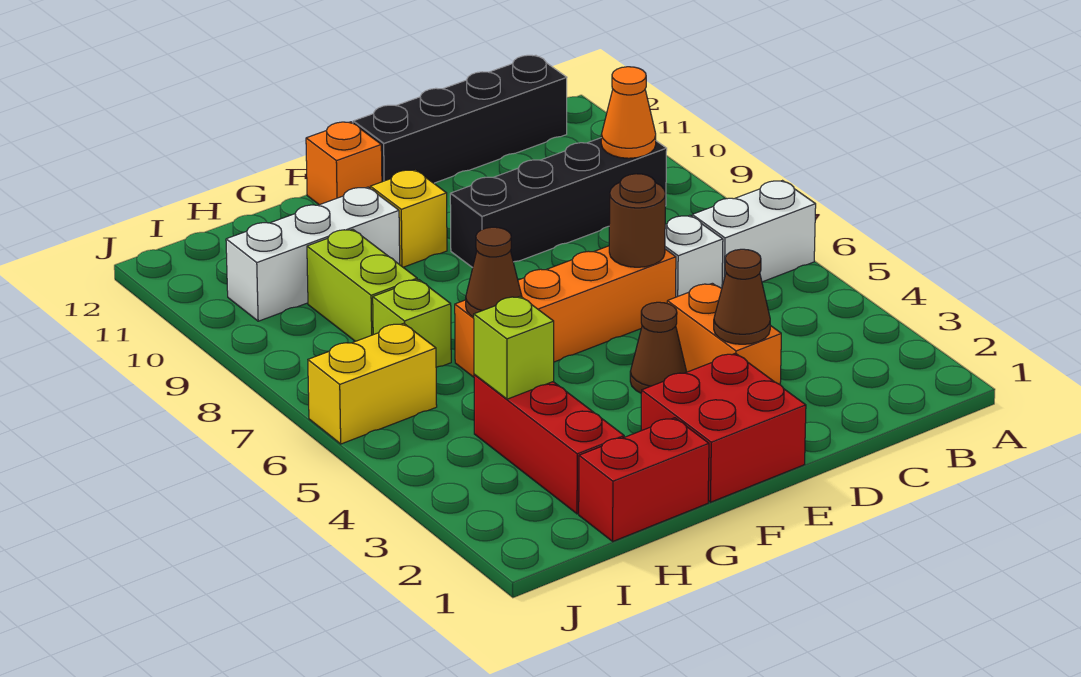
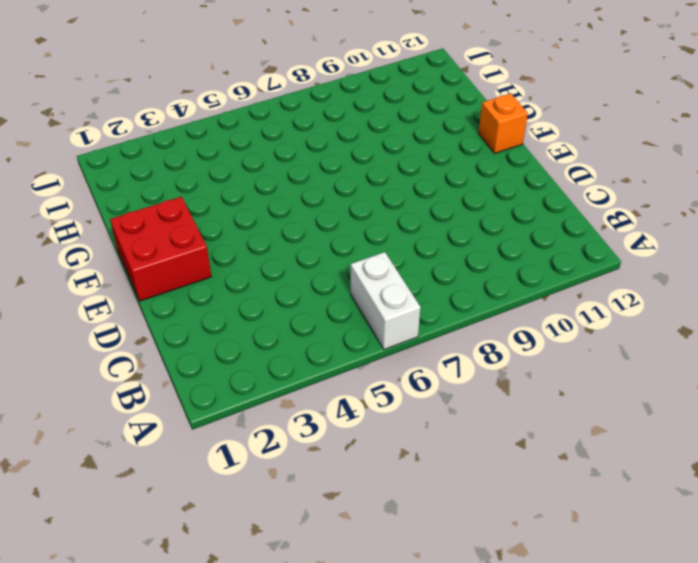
none -> black brick B9:E9 level 1
none -> black brick B12:E12 level 1
none -> white brick C6 level 1

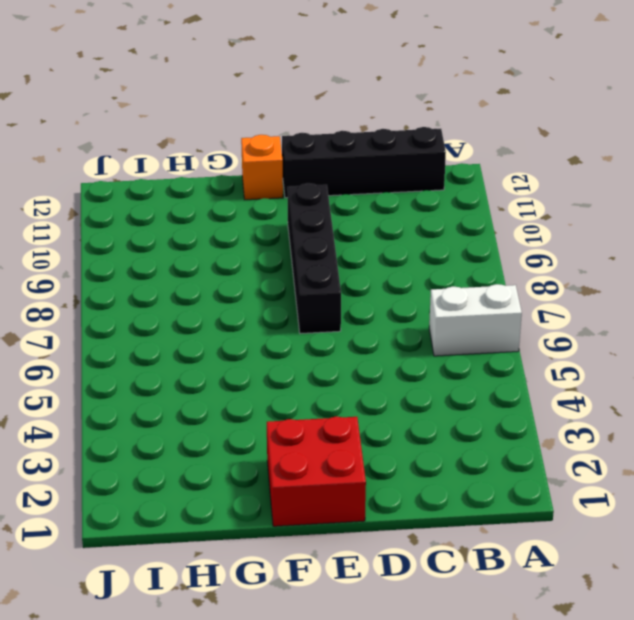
black brick E7:E10 level 1 -> black brick B9:E9 level 1
none -> white brick C6 level 1
none -> orange brick D3:D4 level 1
none -> orange brick D6:G6 level 1

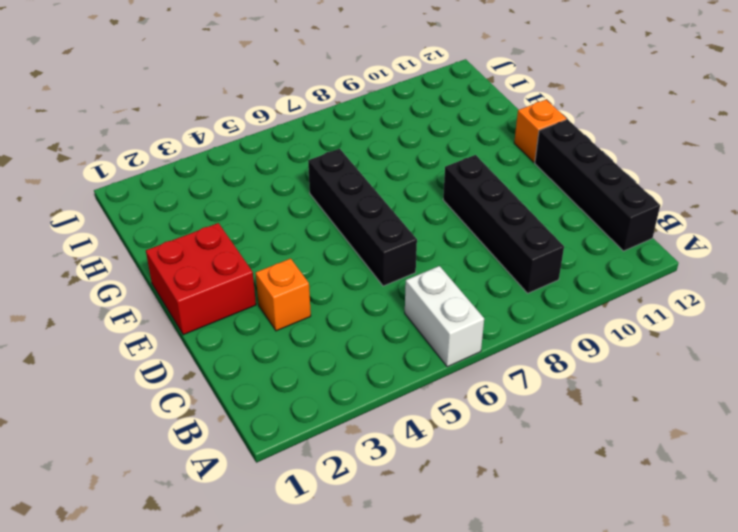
orange brick D3 level 1 -> orange brick D3:D4 level 1
black brick D6:G6 level 1 -> orange brick D6:G6 level 1
none -> white brick C6 level 1
none -> brown cone E4 level 1
none -> yellow brick F10 level 1

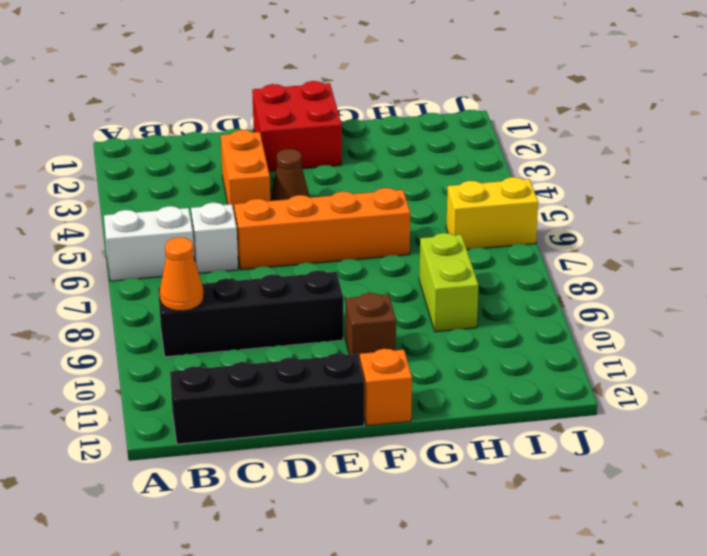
brown brick F10 level 1 -> yellow brick F10 level 1
none -> red brick G1:H1 level 1
none -> white brick G10:I10 level 1
none -> red brick H2:H4 level 1

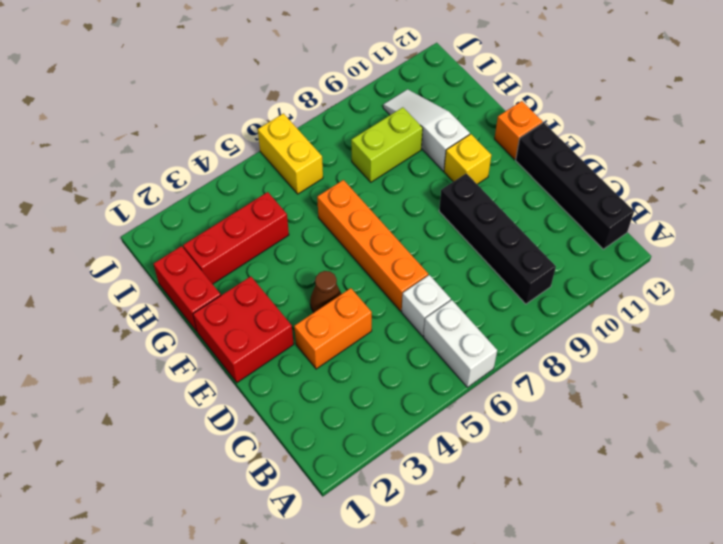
white slope G10:I10 level 1 top G -> white brick G10:I10 level 1
none -> lime brick H7 level 1
none -> orange cone B9 level 2
none -> brown cone D3 level 2

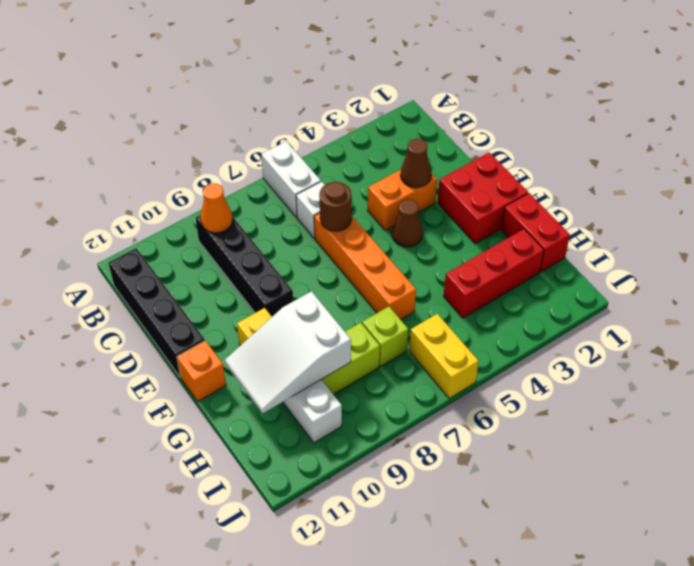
white slope G9:H11 level 2 top 9 -> none
none -> brown cone G6 level 2
none -> lime brick H4 level 2

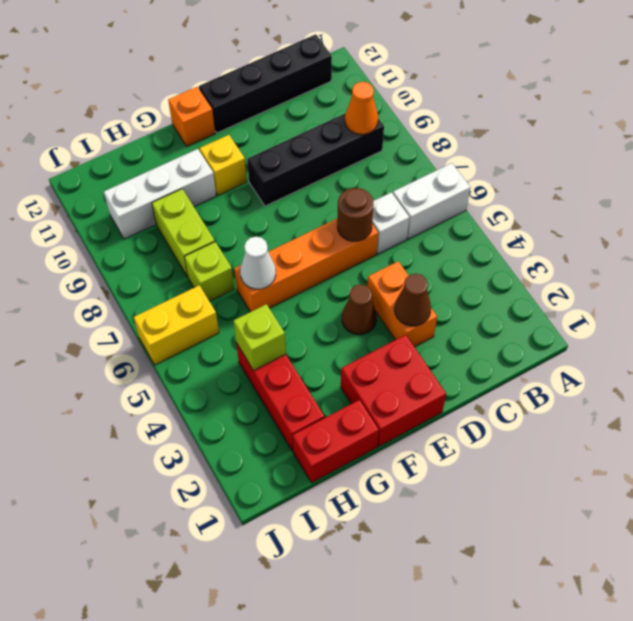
white cone G6 level 2 -> brown cone G6 level 2

